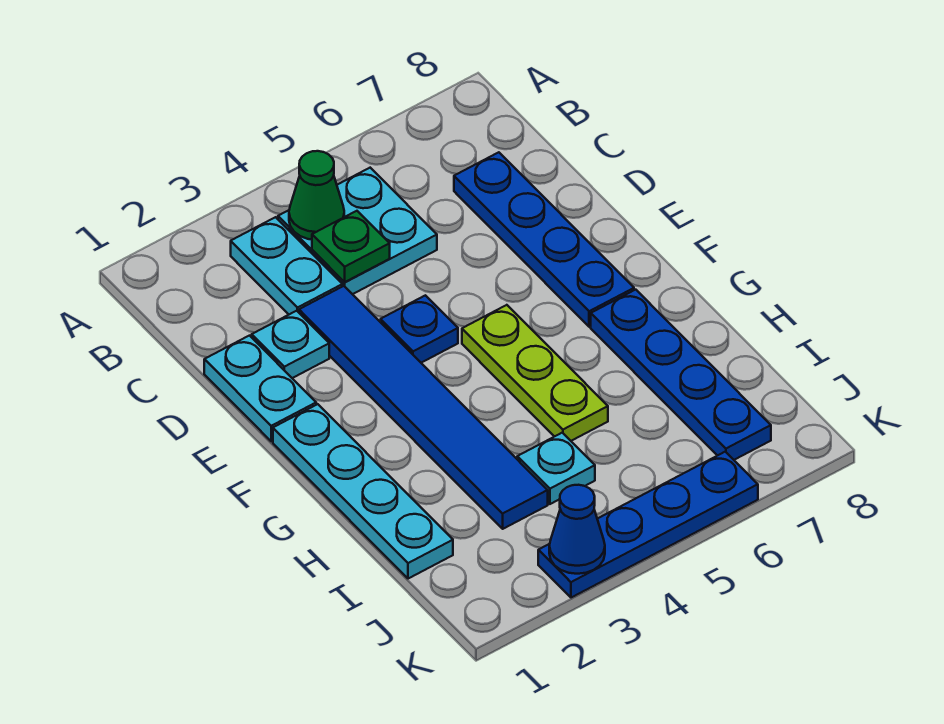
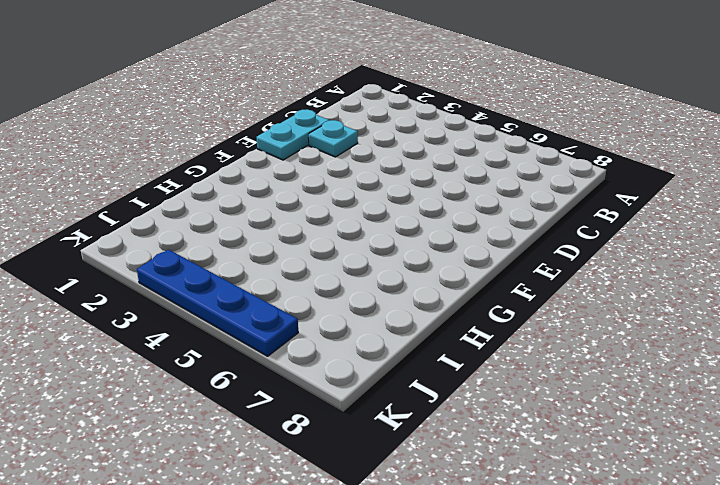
none -> cyan plate B3:C3 level 1
none -> cyan plate B4:C5 level 1
none -> blue plate C7:F7 level 1

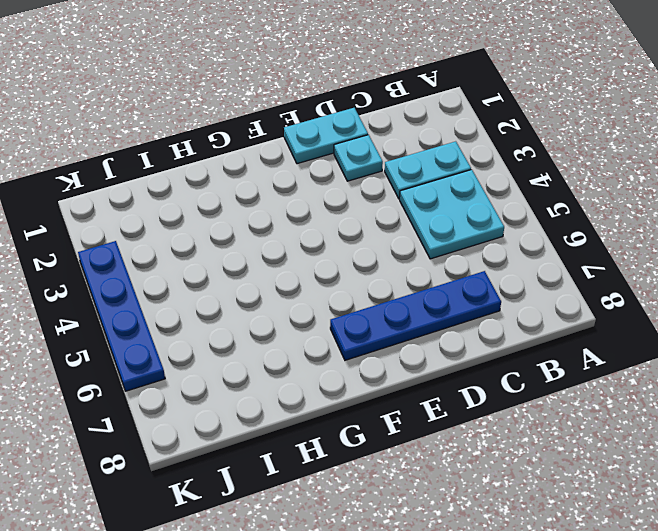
none -> blue tile D3:I3 level 1
none -> blue plate E4 level 1
none -> cyan plate F1:I1 level 1

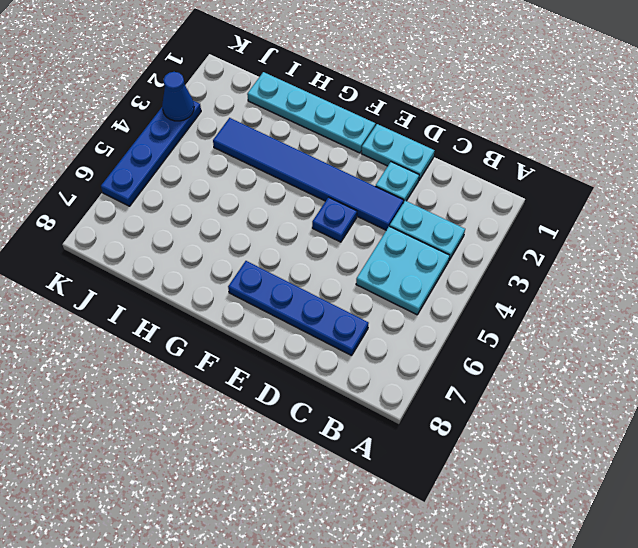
none -> lime plate F5:H5 level 1
none -> blue plate G7:J7 level 1
none -> cyan plate I4 level 1

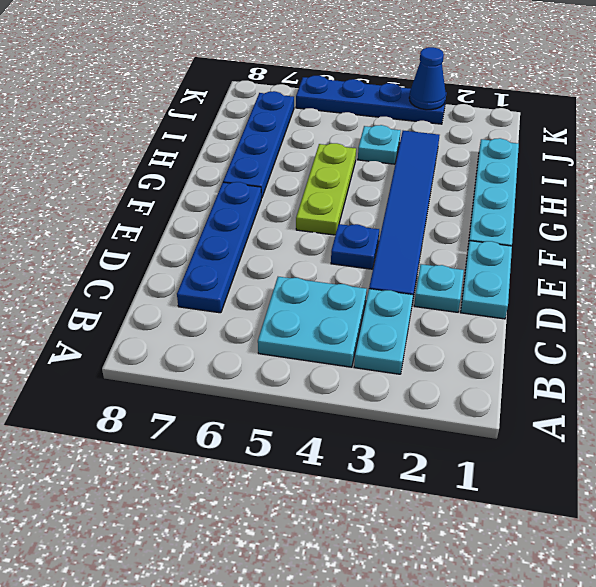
none -> green cone B4 level 2
none -> green plate C4 level 2

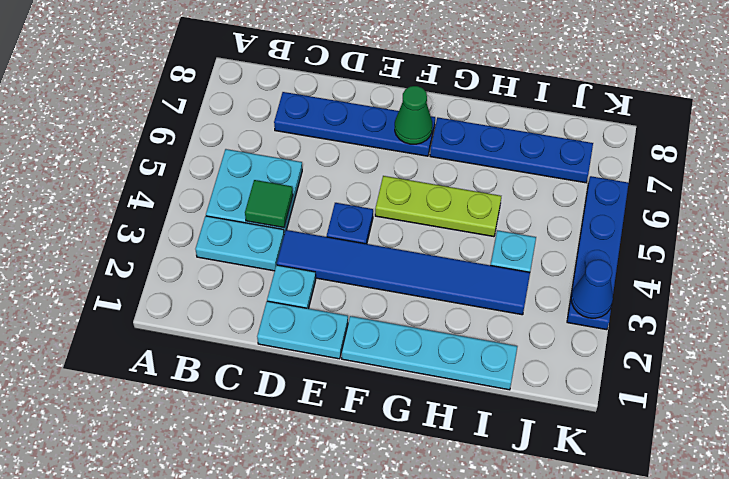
green tile C4 level 2 -> green plate C4 level 2
green cone F7 level 2 -> green cone B4 level 2

